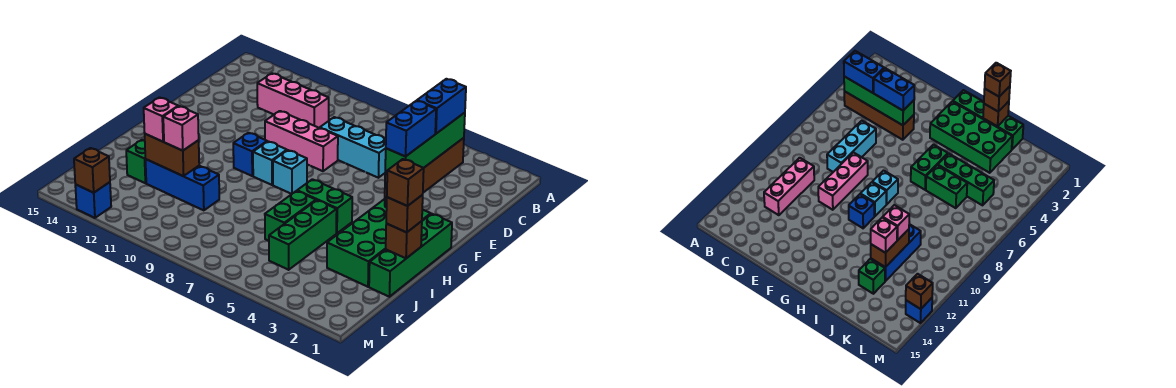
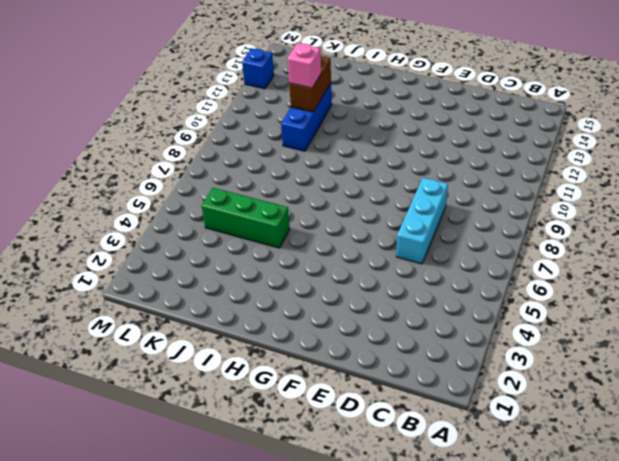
none -> brown brick B4:E4 level 1
none -> pink brick C10:C12 level 1
none -> pink brick E8:E10 level 1

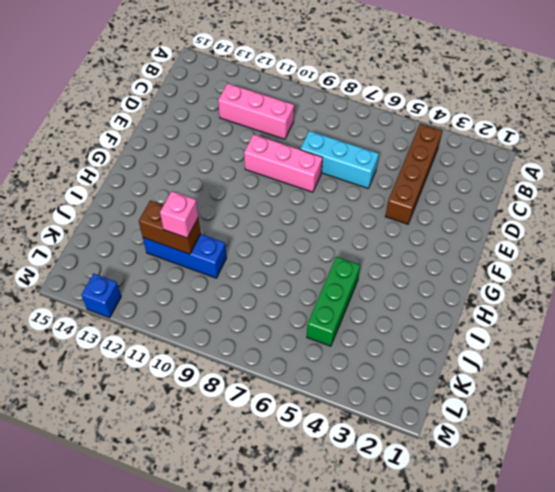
none -> green brick G1:J1 level 1
none -> green brick G2:J3 level 1
none -> cyan brick G8 level 1

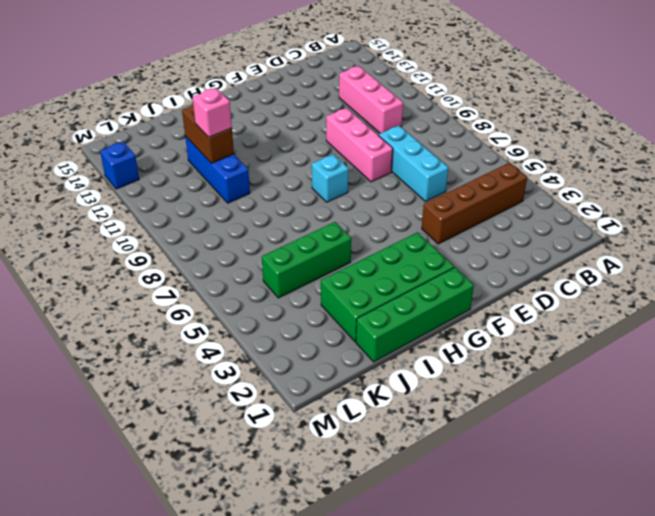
none -> cyan brick G9 level 1
none -> blue brick G10 level 1
none -> green brick H5:H6 level 1

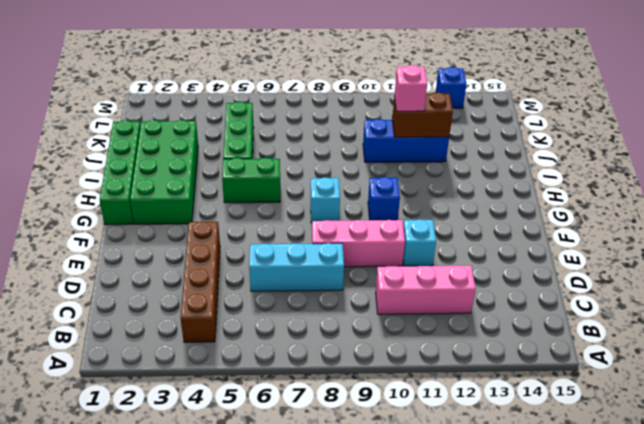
cyan brick E11 level 1 -> cyan brick G9 level 1
none -> green brick I6:J6 level 1
none -> green brick J13 level 1
none -> green brick B4:E4 level 2

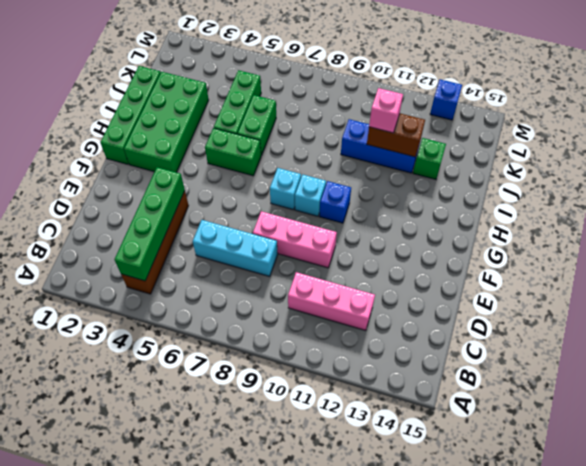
none -> brown brick I1 level 2
none -> brown brick M13 level 2
none -> blue brick B4:C4 level 3

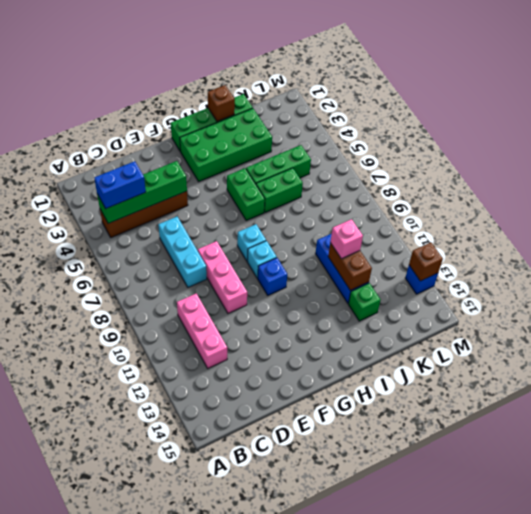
none -> blue brick D4:E4 level 3
none -> brown brick I1 level 3
none -> pink brick J12 level 3

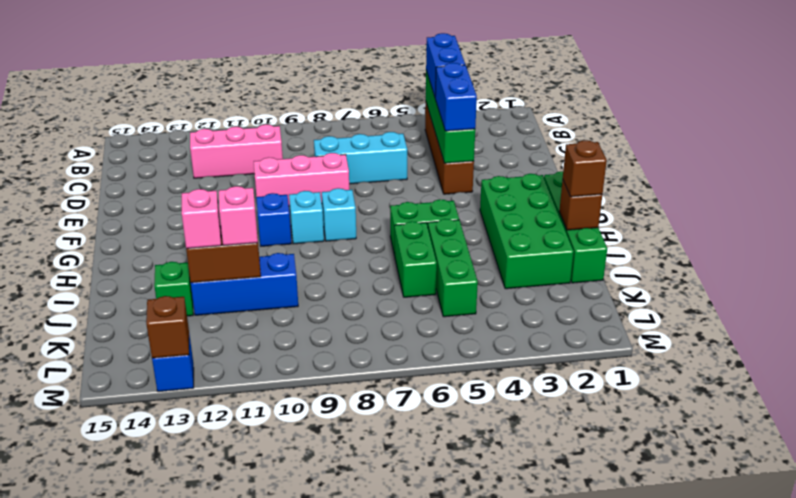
none -> brown brick I1 level 4

